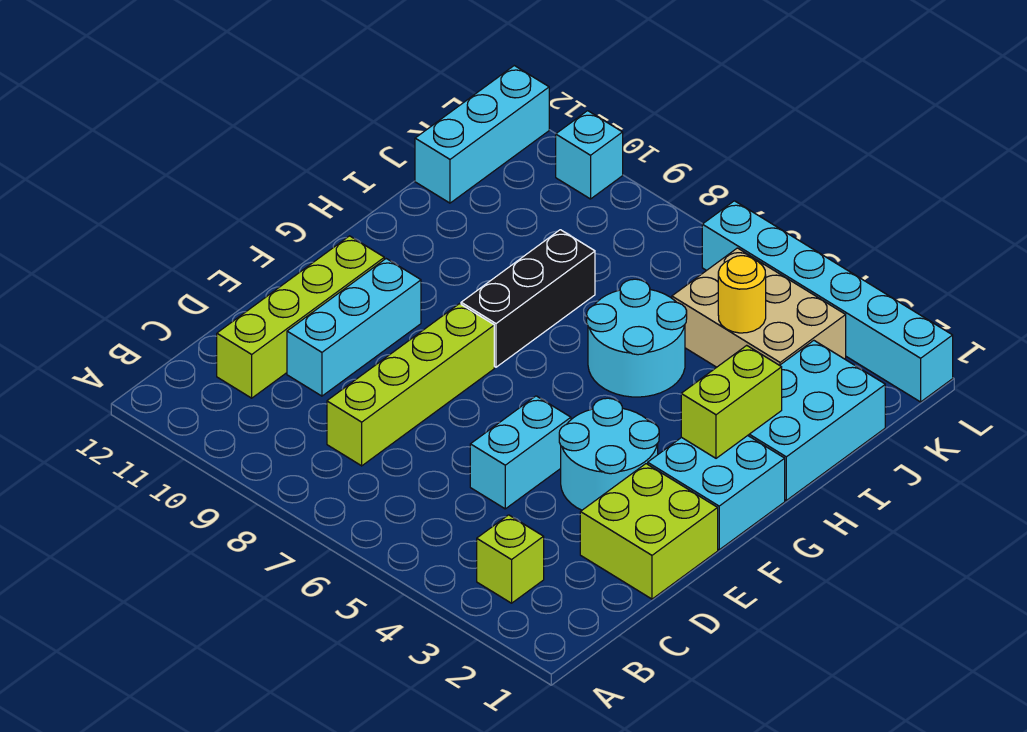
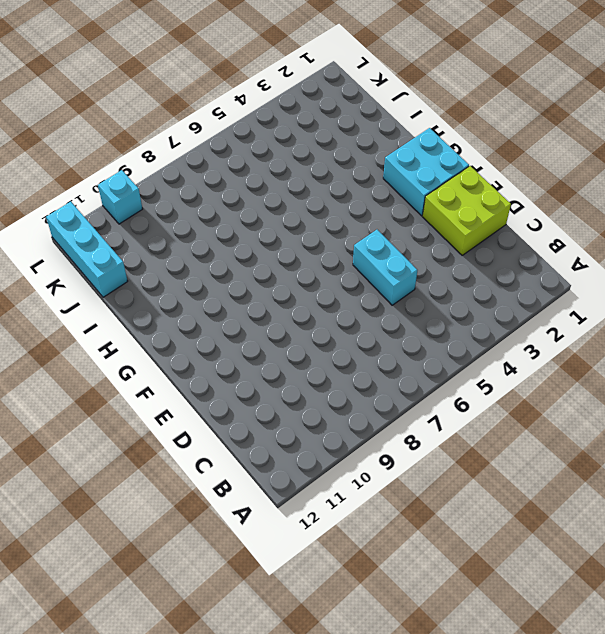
none -> lime brick B3 level 1
none -> lime brick C8:F8 level 1
none -> lime brick C11:F11 level 1

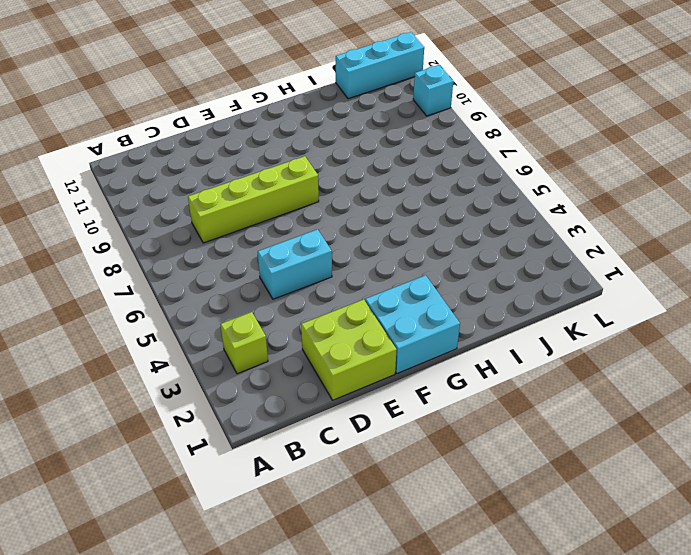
none -> lime brick C11:F11 level 1
none -> cyan brick D10:F10 level 1
none -> cyan round brick E3:F4 level 1

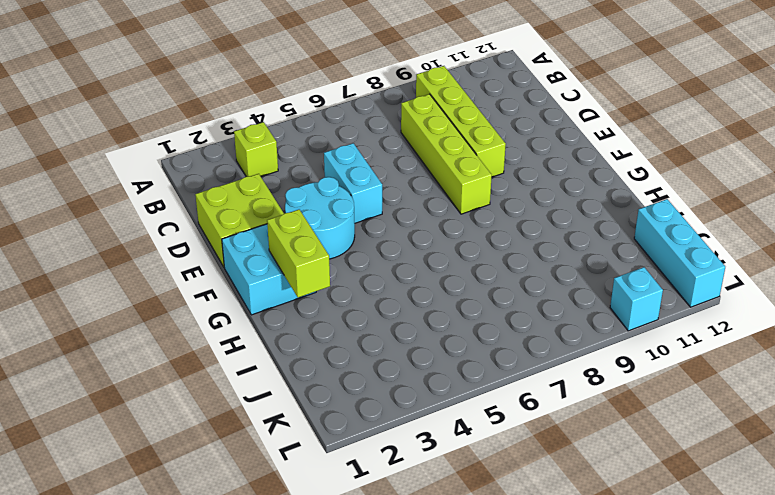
lime brick B9:E9 level 1 -> lime brick C11:F11 level 1
none -> cyan brick D10:F10 level 1
none -> black brick G8:I8 level 1
none -> cyan brick H1:J2 level 1

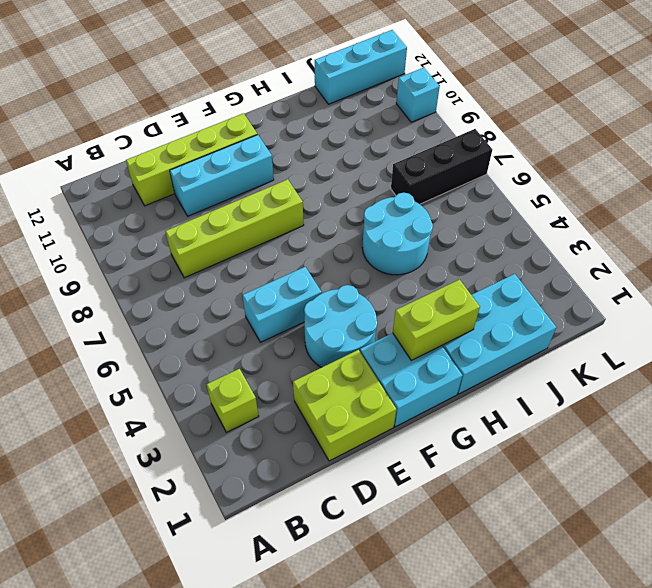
black brick J7:L7 level 1 -> black brick G8:I8 level 1
none -> tan brick J3:K5 level 1
none -> cyan brick L1:L6 level 1
none -> yellow round brick J4 level 2

